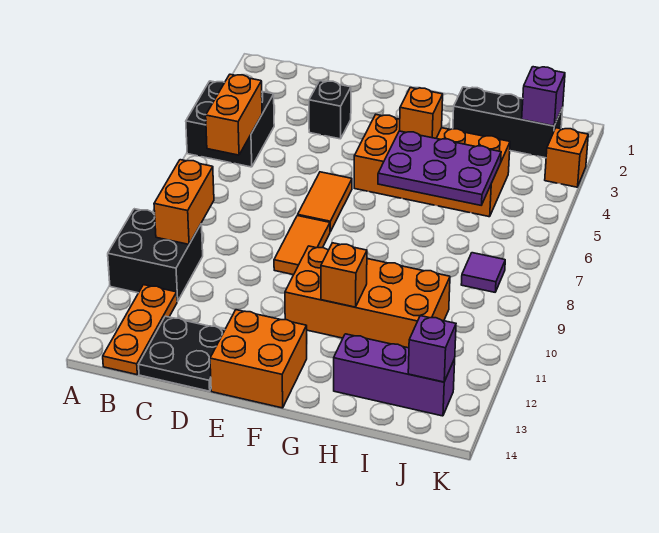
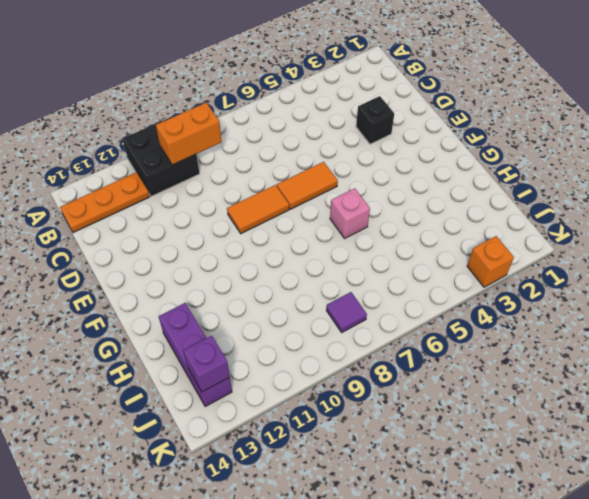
pink brick G6 level 1 -> none
none -> black brick A4:B5 level 1
none -> black plate C13:D14 level 1
none -> orange brick E13:F14 level 1

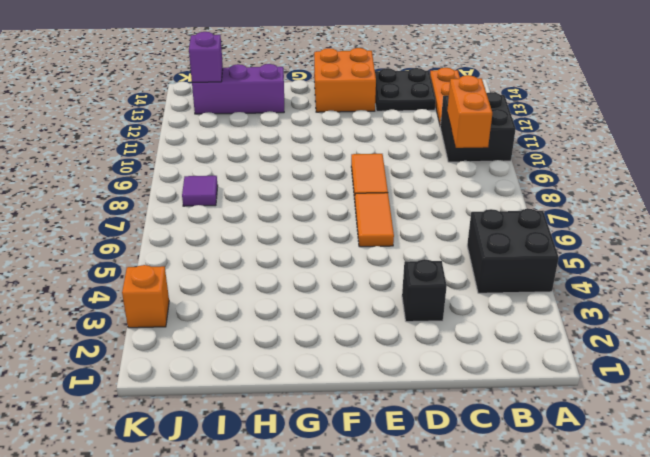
none -> orange brick F4:I5 level 1
none -> orange brick F10:I11 level 1
none -> black brick H2:J2 level 1

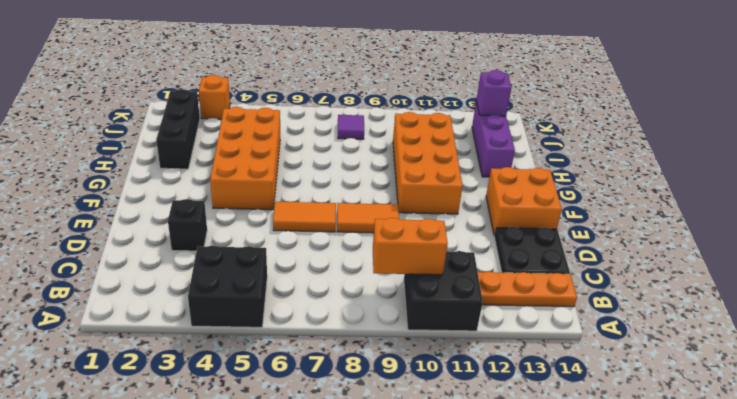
none -> orange brick B5:B6 level 2
none -> orange brick G4 level 2
none -> purple plate G5:I6 level 2

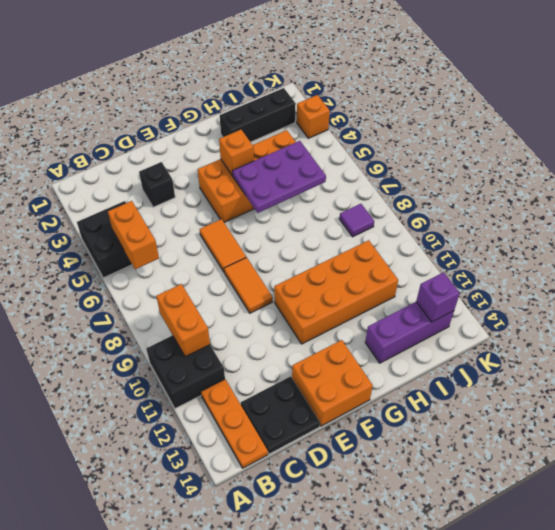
none -> orange brick G11 level 2
none -> purple brick J2 level 2

